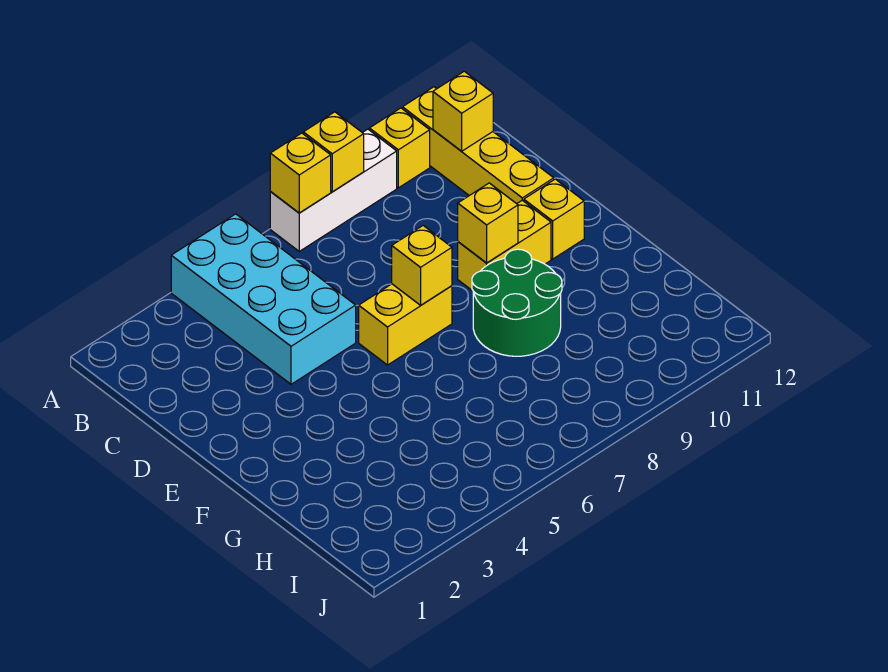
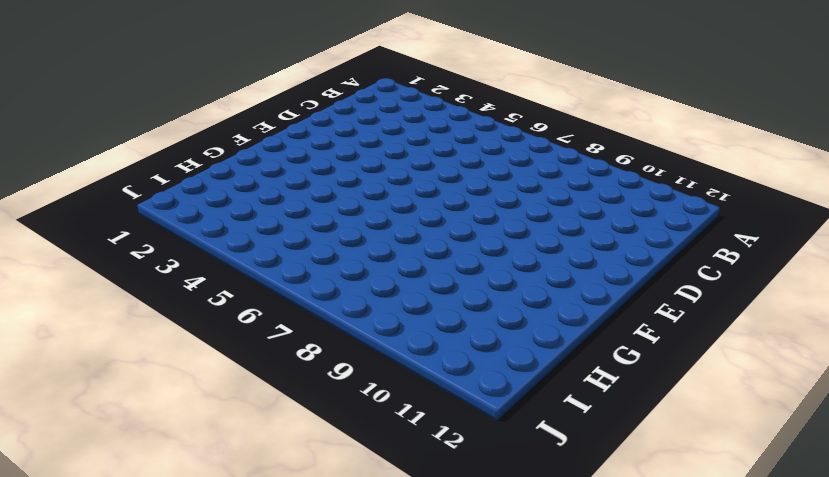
none -> cyan brick A4:D5 level 1
none -> white brick A7:A9 level 1
none -> yellow brick A10 level 1

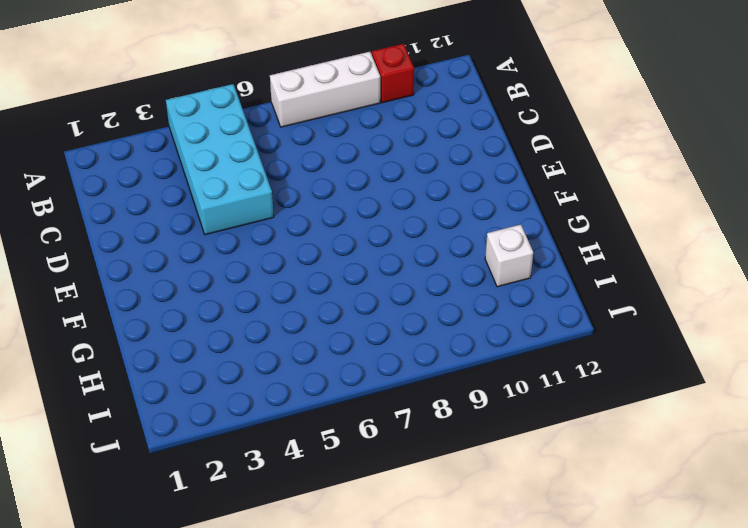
red brick A10 level 1 -> yellow brick A10 level 1
white brick H11 level 1 -> none
none -> yellow brick A11:D11 level 1
none -> yellow brick E6:E7 level 1
none -> yellow brick E9:E10 level 1

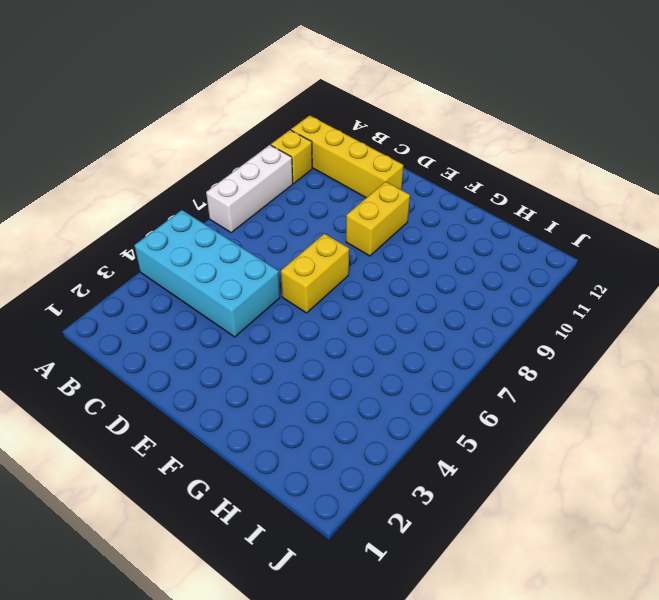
none -> yellow brick E11 level 1
none -> green round brick F8:G9 level 1
none -> yellow brick A7 level 2

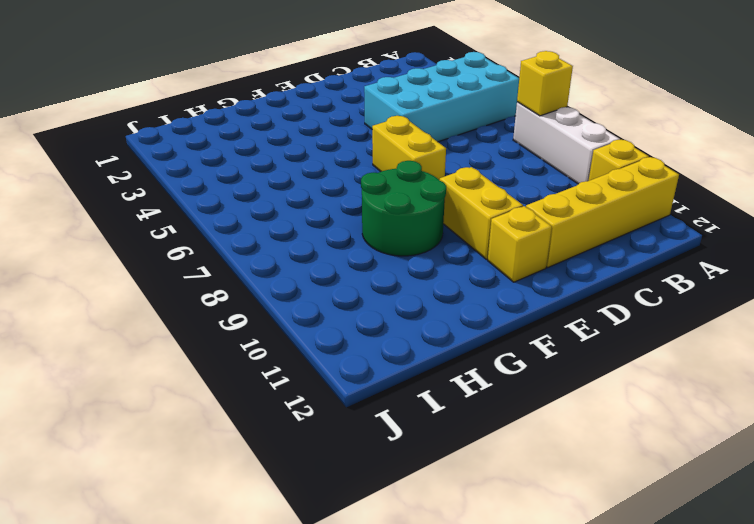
none -> yellow brick A8 level 2
none -> yellow brick B11 level 2
none -> yellow brick E7 level 2

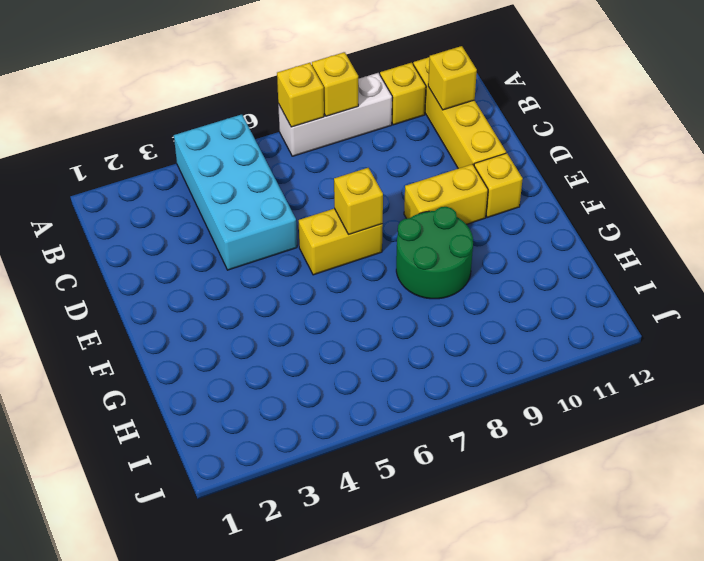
none -> yellow brick E9 level 2

